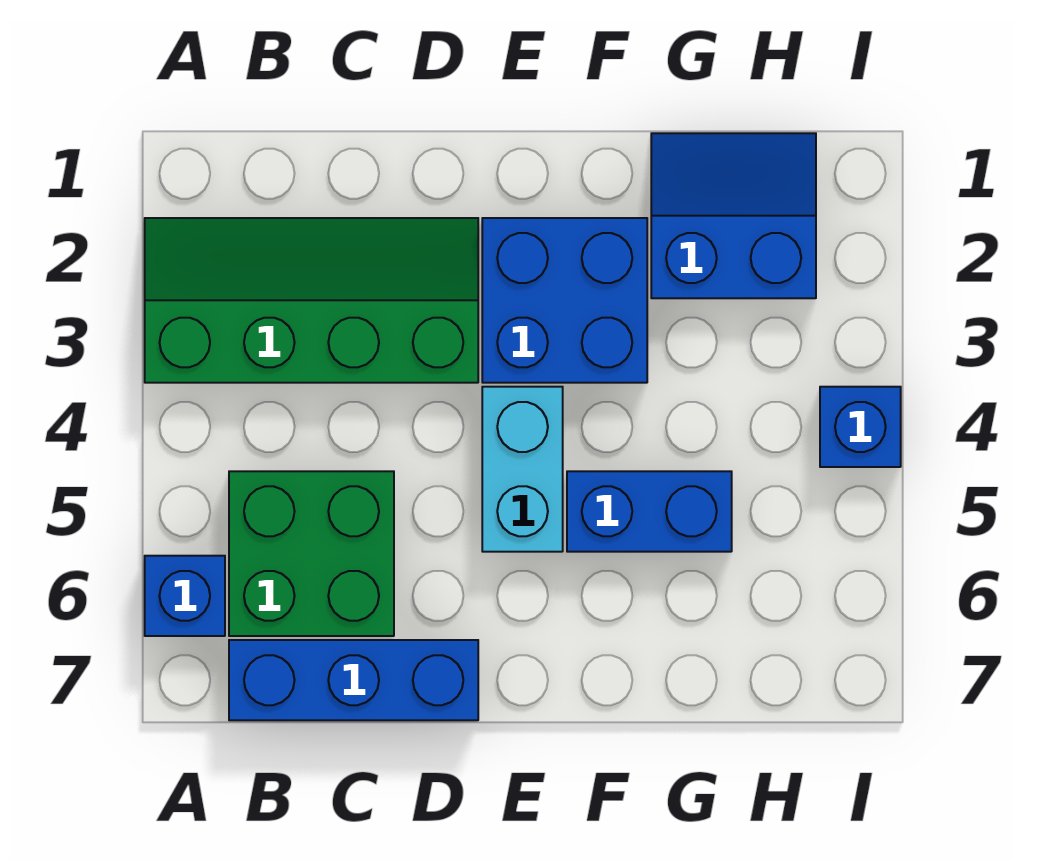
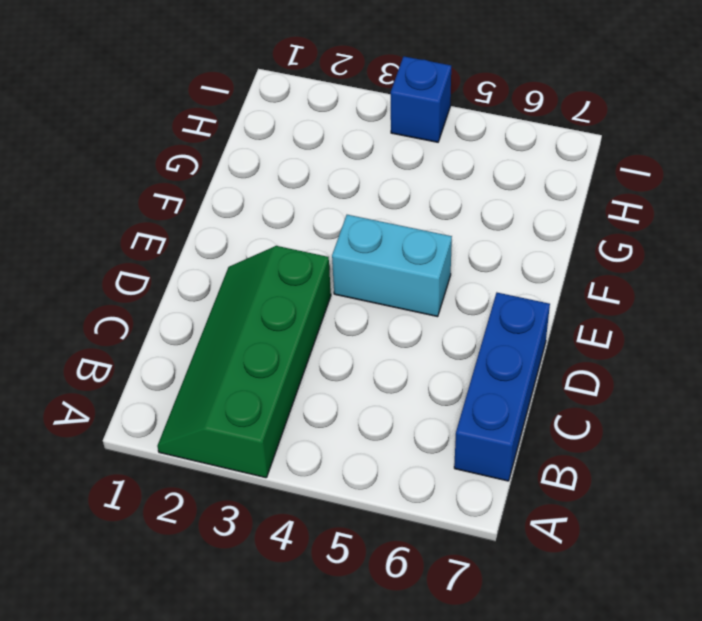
none -> blue brick A6 level 1
none -> green brick B5:C6 level 1

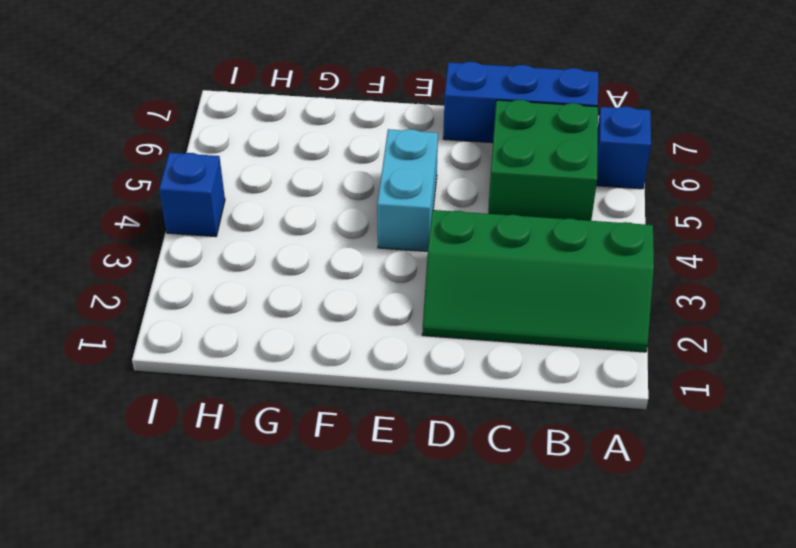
none -> blue brick E2:F3 level 1
none -> blue brick F5:G5 level 1

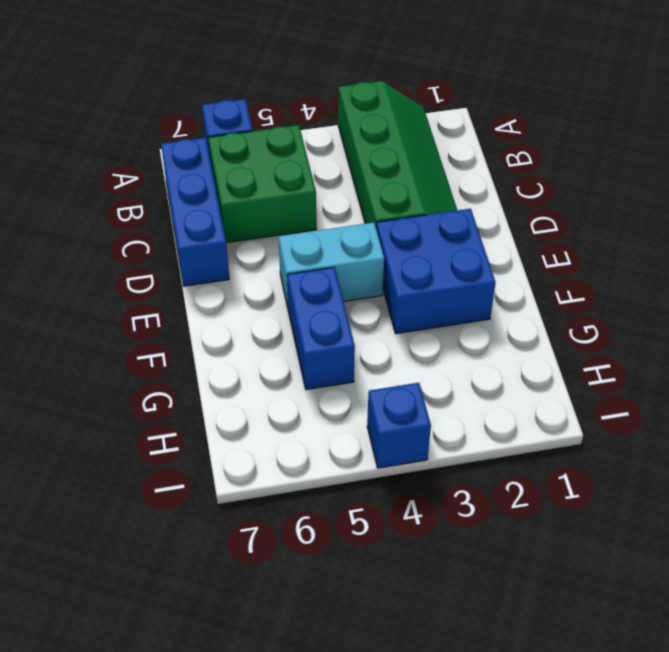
none -> blue slope G1:H2 level 1 top 2

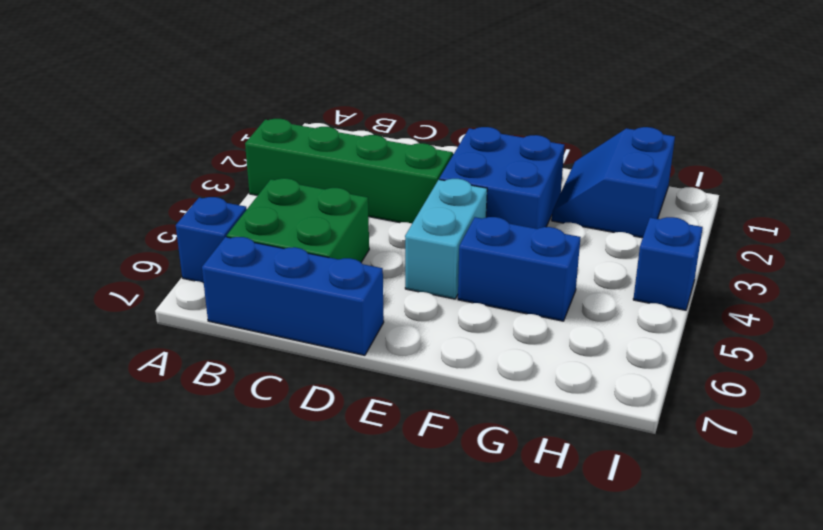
blue slope G1:H2 level 1 top H -> blue slope G1:H2 level 1 top 2

